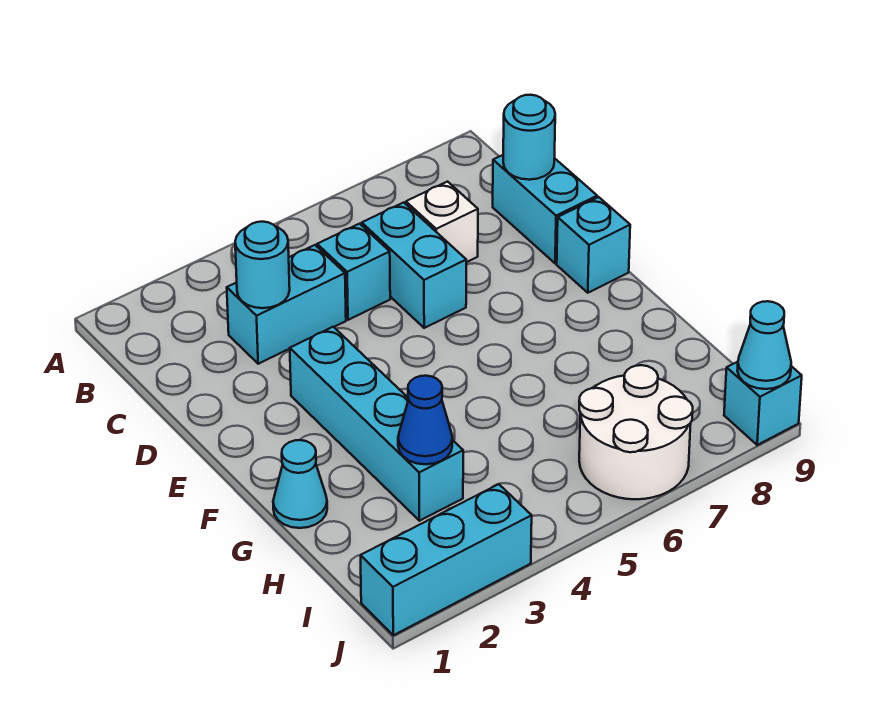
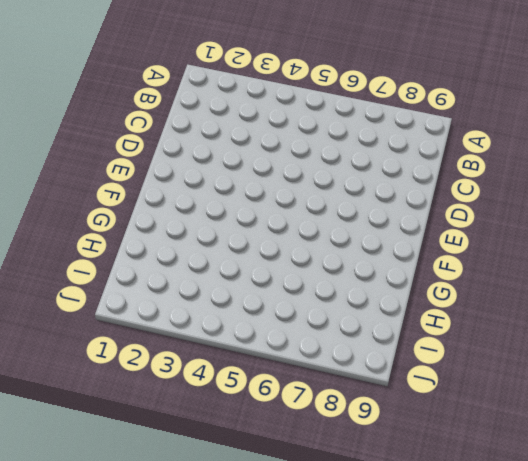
none -> cyan brick C3:C4 level 1
none -> cyan brick C5 level 1
none -> cyan brick C6:D6 level 1

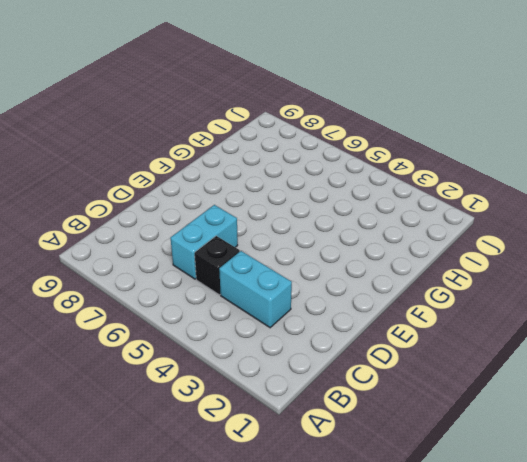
black brick C5 level 1 -> cyan brick C5 level 1
none -> white brick C7 level 1
none -> cyan brick C9:D9 level 1
none -> cyan brick E3:H3 level 1

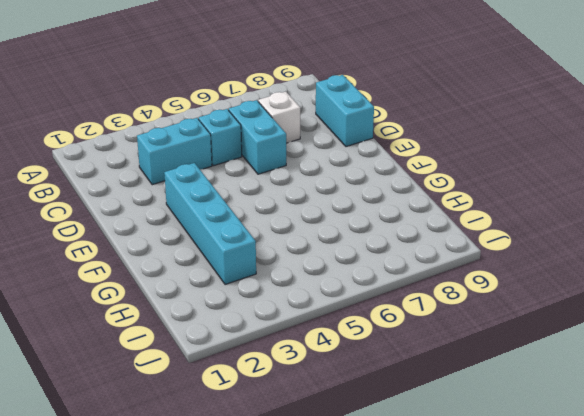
none -> cyan brick E9 level 1
none -> cyan cone G1 level 1
none -> white round brick I6:J7 level 1

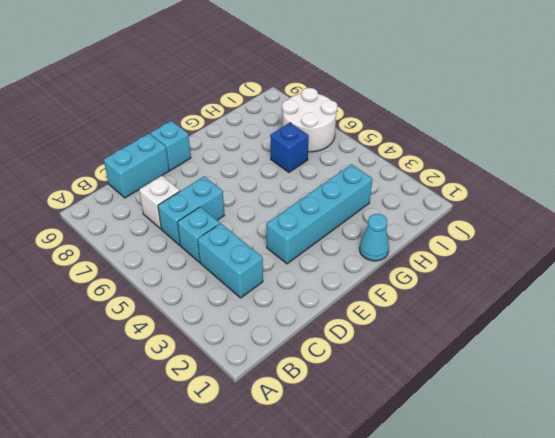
blue brick H6 level 1 -> none
none -> cyan brick J1:J3 level 1
none -> cyan brick J9 level 1
none -> cyan round brick C3 level 2

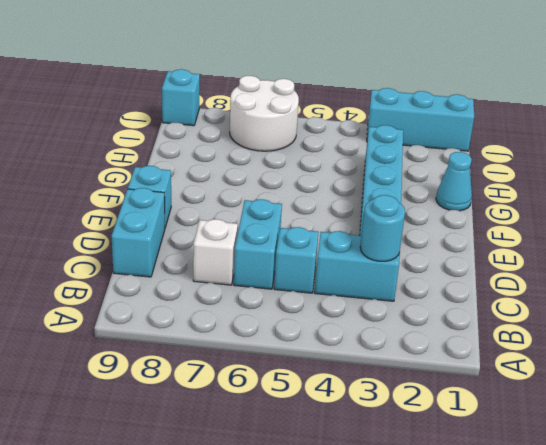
none -> cyan round brick C9 level 2
none -> blue cone H3 level 2
none -> cyan cone J9 level 2

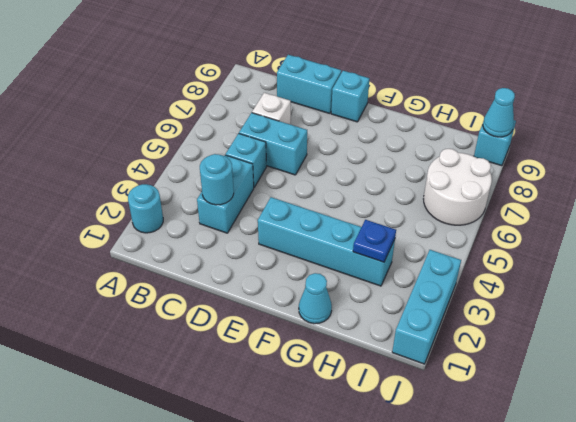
cyan round brick A2 level 1 -> cyan round brick C9 level 2
blue plate H3 level 2 -> blue cone H3 level 2

